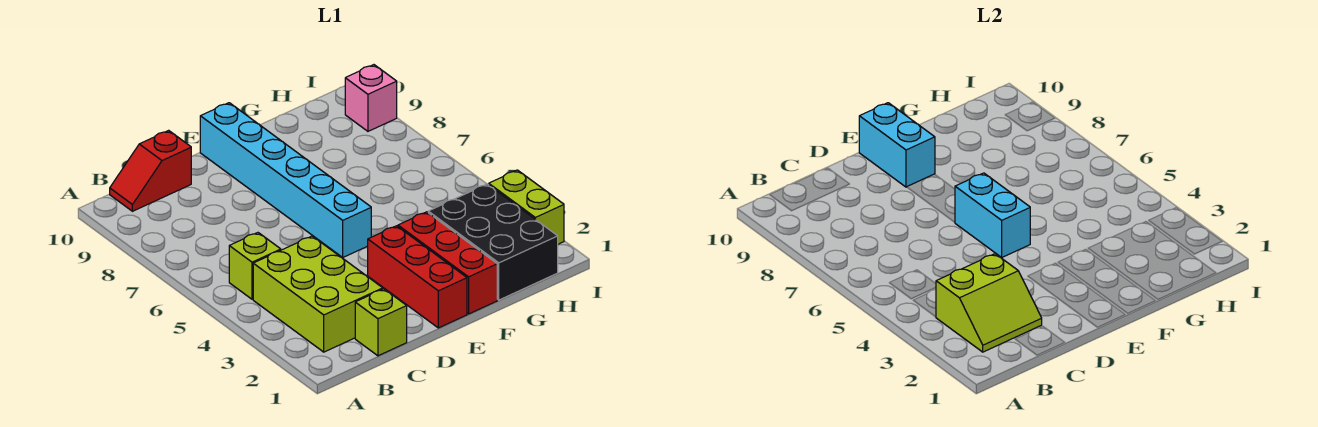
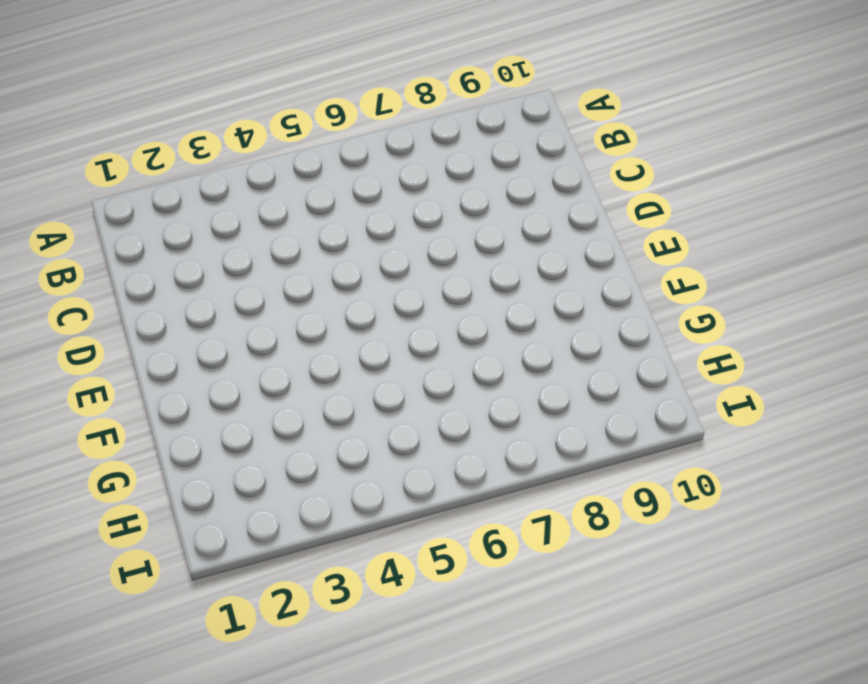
none -> lime brick B2:C4 level 1
none -> lime brick B5 level 1
none -> red slope B10:C10 level 1 top C

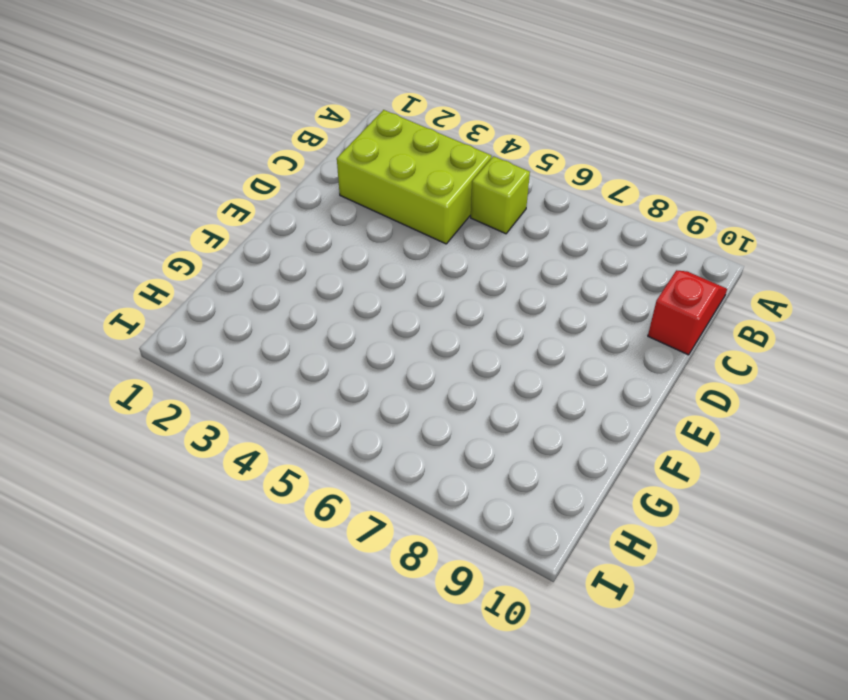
none -> lime brick C1 level 1
none -> red brick E1:E3 level 1
none -> cyan brick E5:E10 level 1

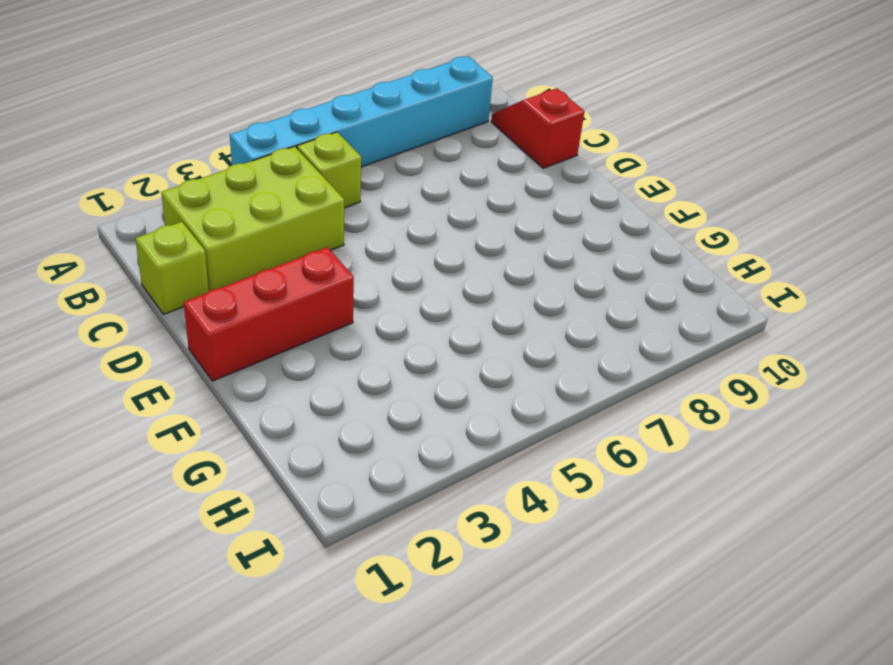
cyan brick A4:A9 level 1 -> cyan brick E5:E10 level 1
none -> red brick F1:F3 level 1
none -> black brick G1:H3 level 1
none -> lime brick I2:I3 level 1

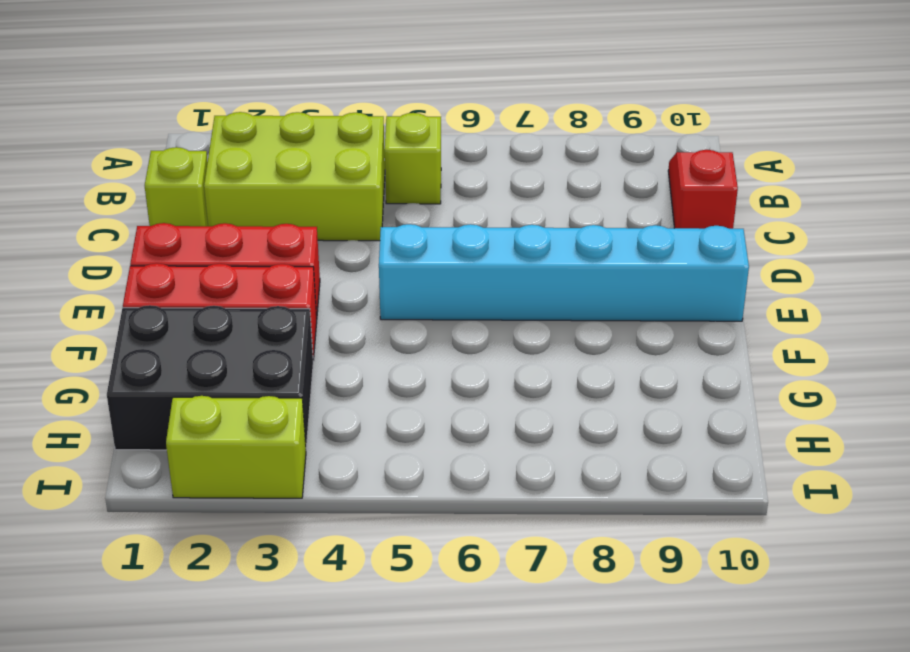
none -> pink brick I9 level 1
none -> lime slope B2:C3 level 2 top 3
none -> cyan brick E5:E6 level 2

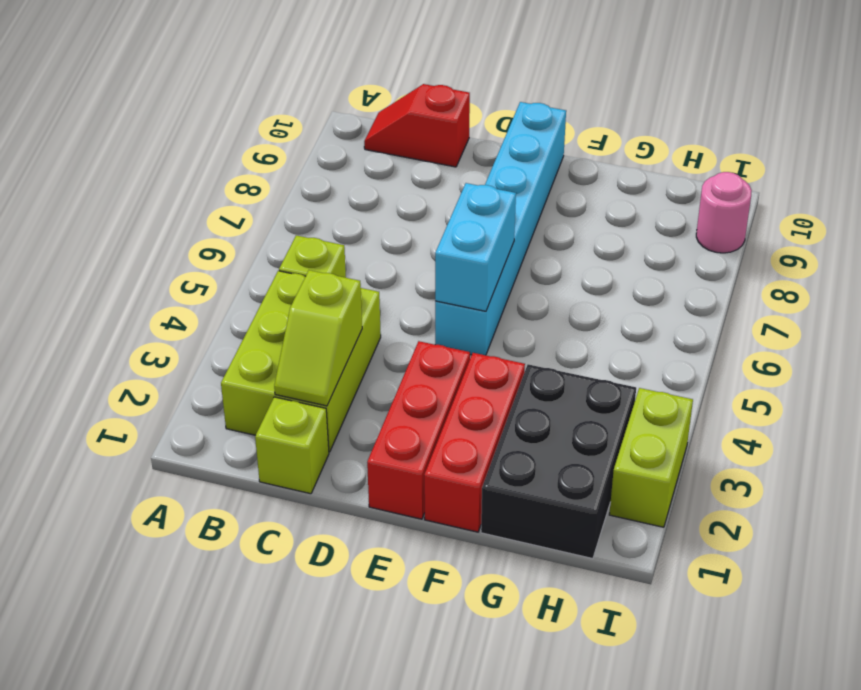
lime slope C2:C3 level 2 top 3 -> lime slope B2:C3 level 2 top 3
pink round brick I9 level 1 -> pink brick I9 level 1
none -> cyan brick E9:E10 level 2

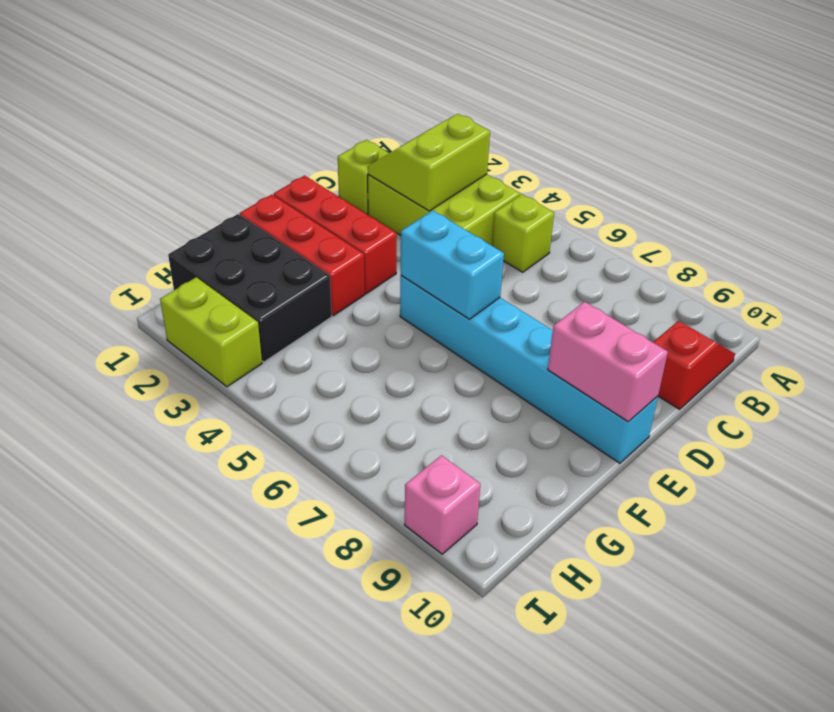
pink brick E9:E10 level 2 -> cyan brick E9:E10 level 2

